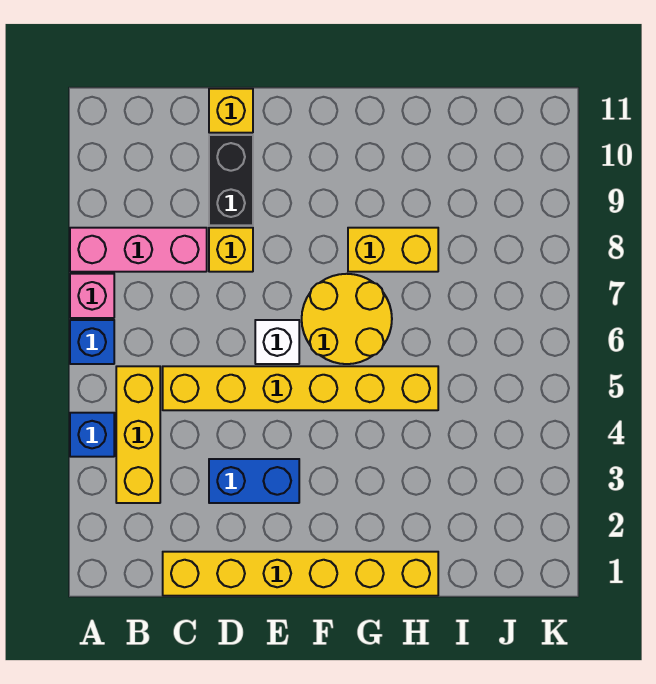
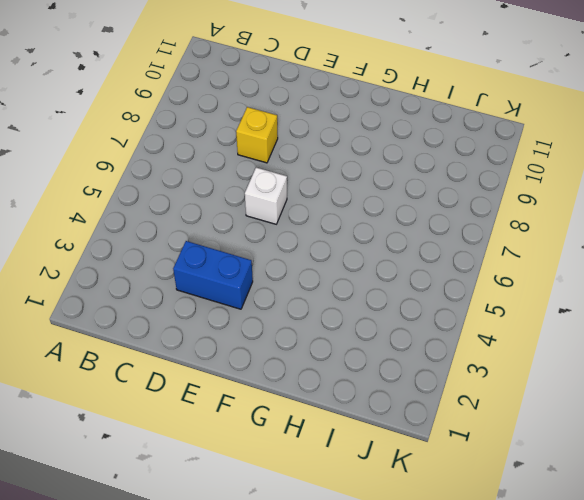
none -> blue brick A4 level 1
none -> blue brick A6 level 1
none -> pink brick A7 level 1

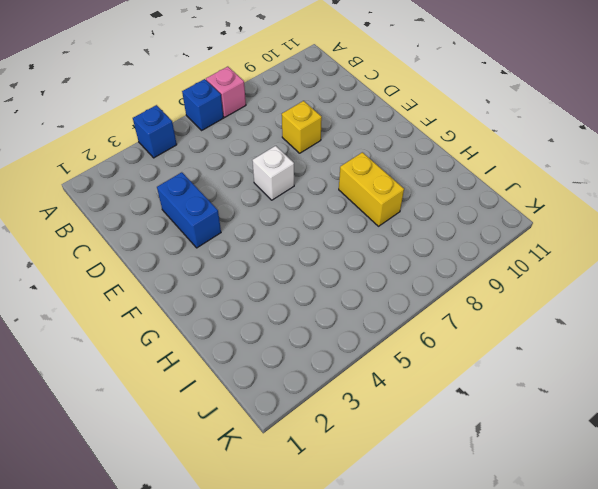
none -> pink brick A8:C8 level 1
none -> yellow brick B3:B5 level 1
none -> yellow brick C1:H1 level 1

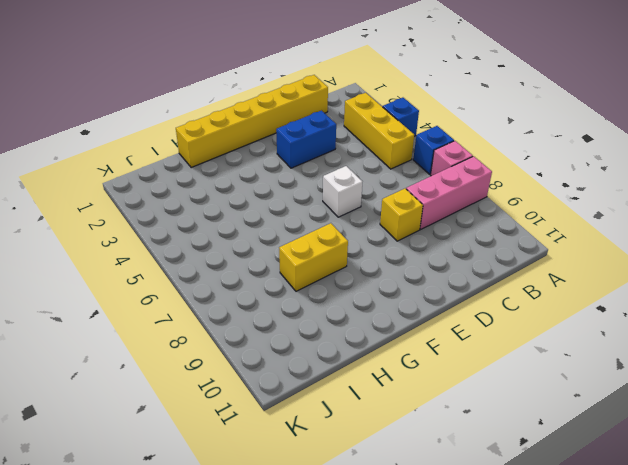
none -> yellow brick C5:H5 level 1
none -> black brick D9:D10 level 1
none -> yellow brick D11 level 1

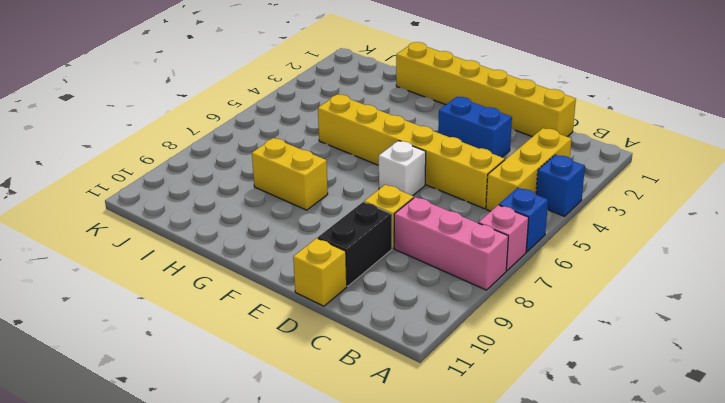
none -> yellow round brick F6:G7 level 1

